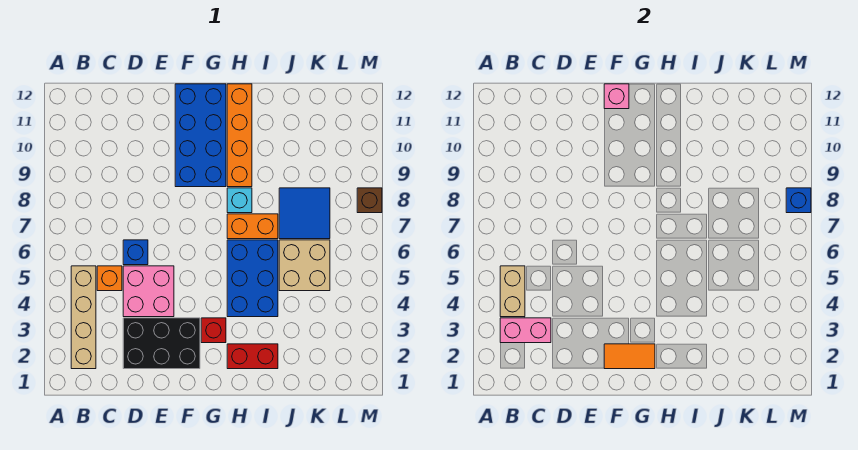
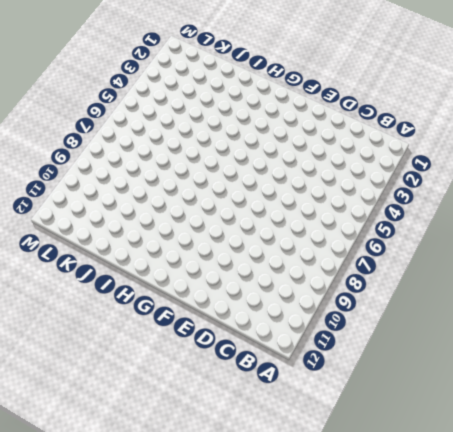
none -> tan brick B2:B5 level 1
none -> orange brick C5 level 1
none -> black brick D2:F3 level 1

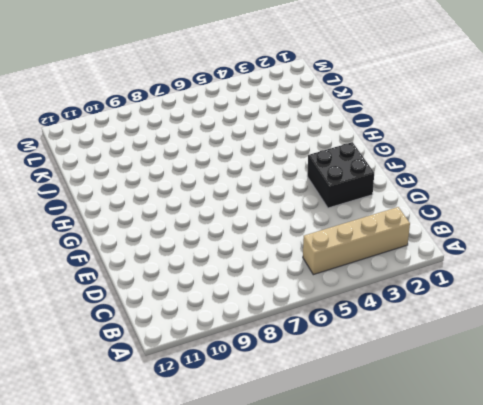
black brick E2:F3 level 1 -> black brick D2:F3 level 1
none -> orange brick C5 level 1
none -> pink brick D4:E5 level 1
none -> blue brick D6 level 1

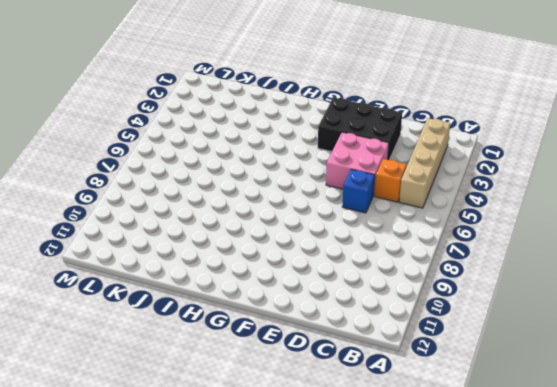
none -> blue brick F9:G12 level 1
none -> red brick G3 level 1
none -> red brick H2:I2 level 1

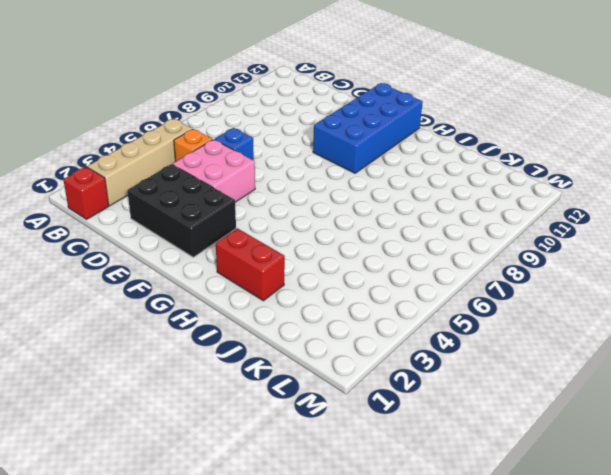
red brick B1 level 1 -> red brick G3 level 1
none -> blue brick H4:I6 level 1
none -> orange brick H7:I7 level 1
none -> cyan brick H8 level 1

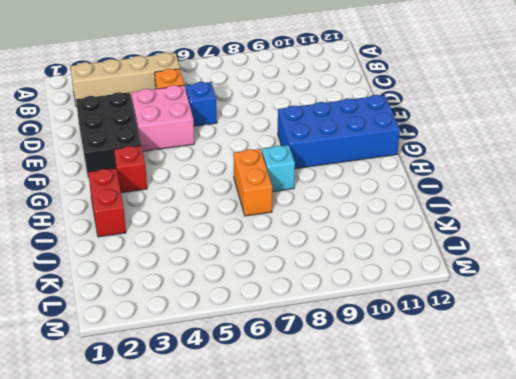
none -> blue brick H4:I6 level 1
none -> orange brick H9:H12 level 1
none -> tan brick J5:K6 level 1

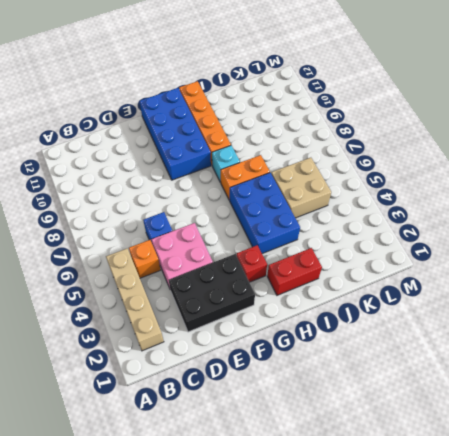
none -> blue tile J7:K8 level 1
none -> brown brick M8 level 1
none -> pink brick B3:C3 level 2

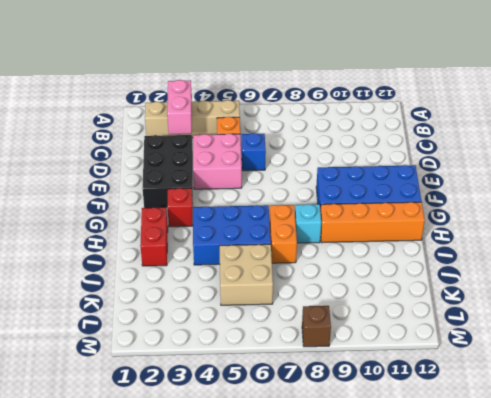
none -> blue tile J7:K8 level 1
none -> tan brick B4:B5 level 2
none -> orange tile F2:G2 level 2

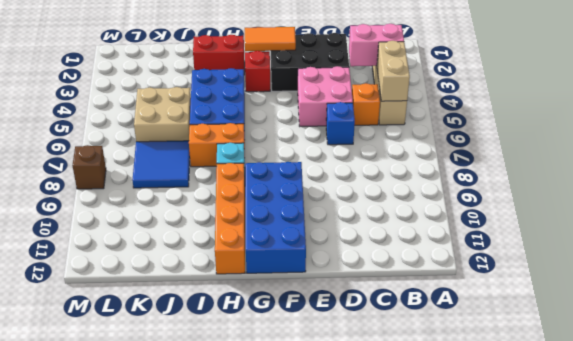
none -> pink brick F12 level 2
none -> blue brick M8 level 2

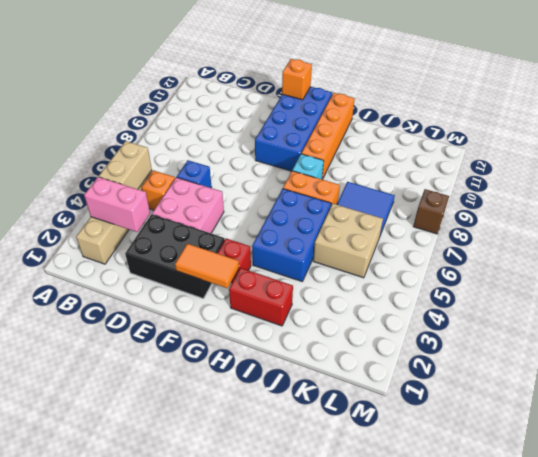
orange brick F12 level 2 -> pink brick F12 level 2
none -> blue brick M8 level 2

